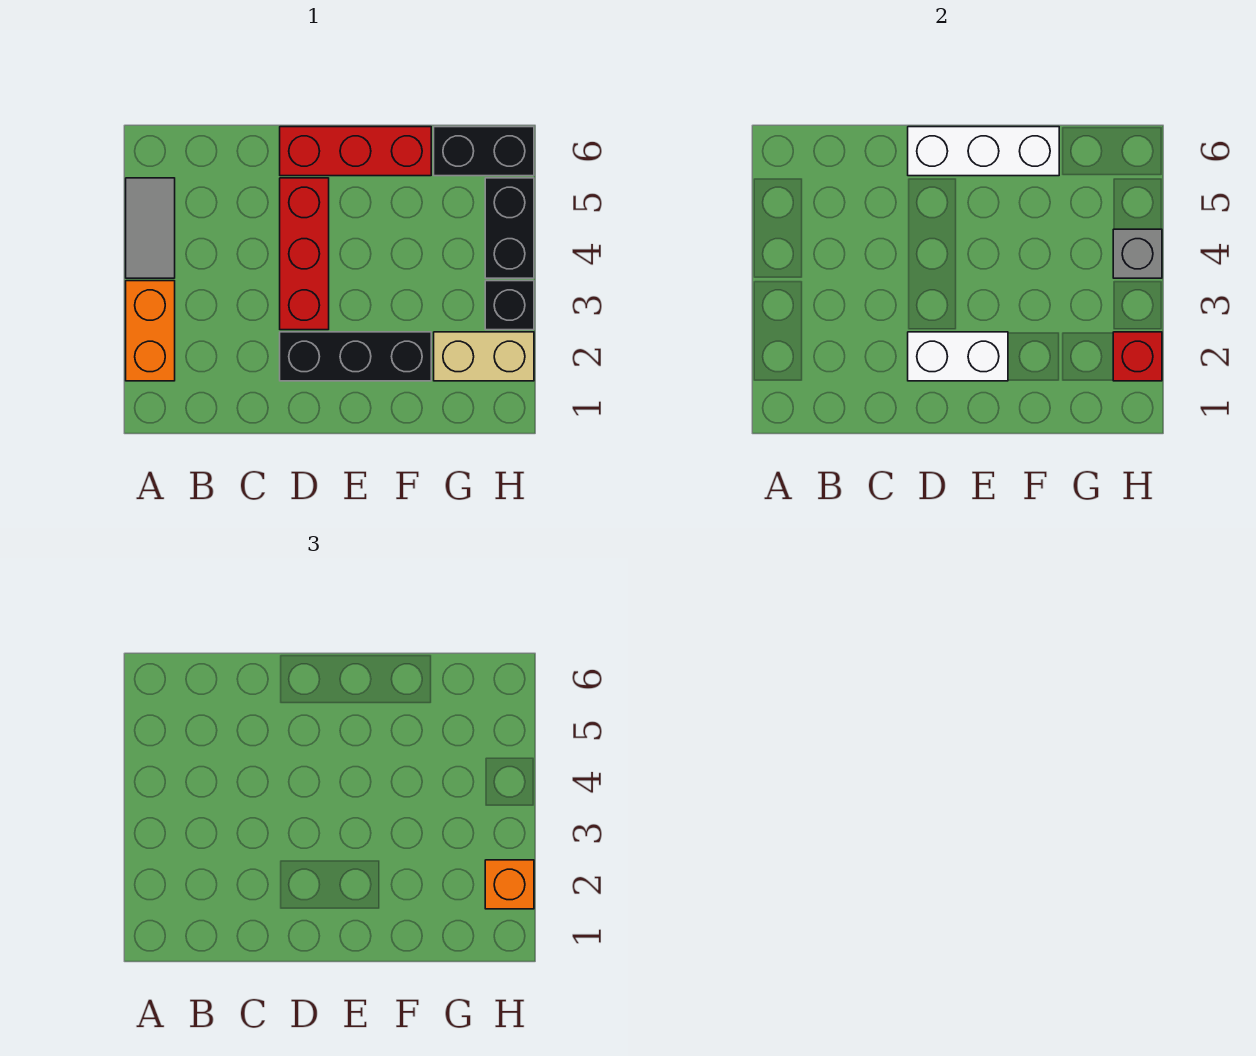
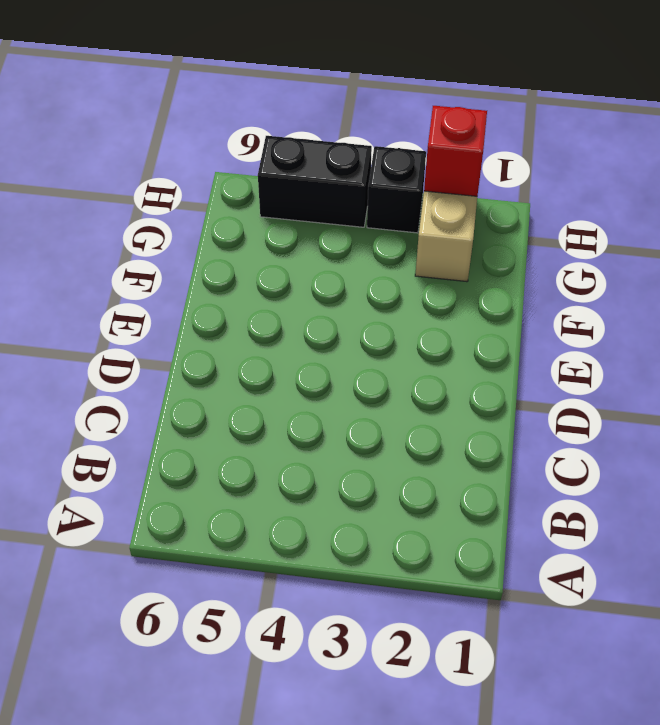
none -> orange brick A2:A3 level 1
none -> grey tile A4:A5 level 1
none -> black brick D2:F2 level 1

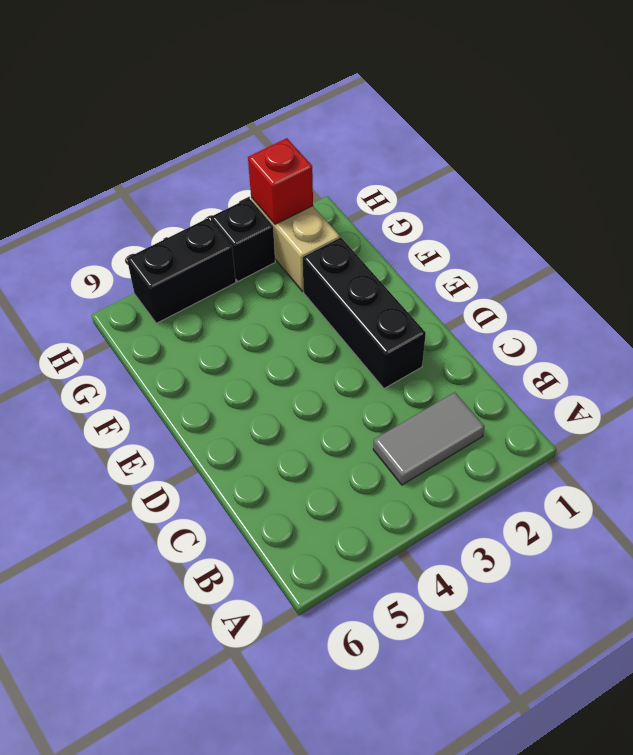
grey tile B2:B3 level 1 -> grey tile A4:A5 level 1
none -> orange brick A2:A3 level 1
none -> red brick D3:D5 level 1
none -> red brick D6:F6 level 1

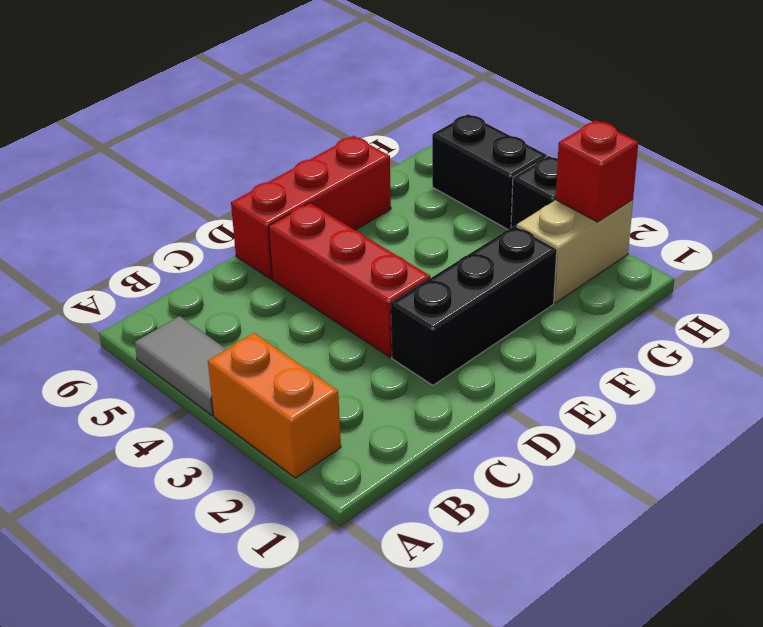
none -> black brick G6:H6 level 1
none -> white brick D2:E2 level 2
none -> white brick D6:F6 level 2

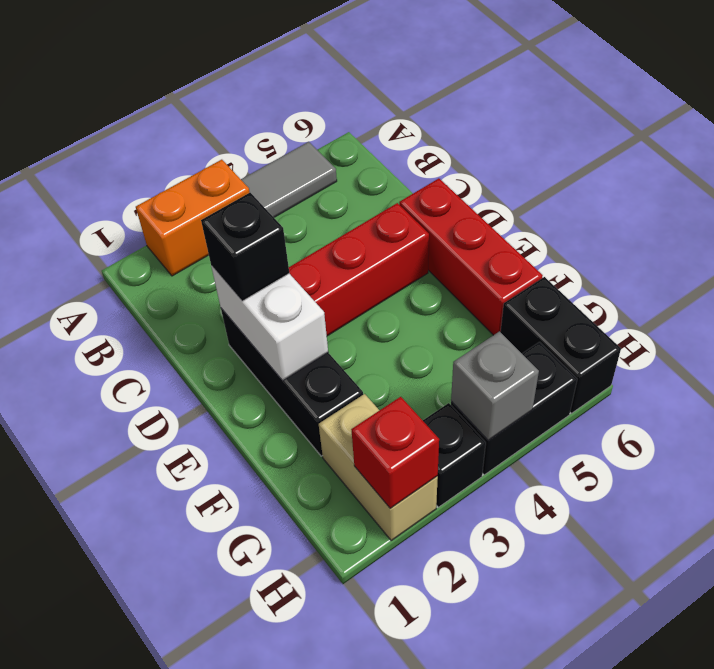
black brick D2 level 3 -> none
none -> white brick D6:F6 level 2
none -> orange brick H2 level 3

